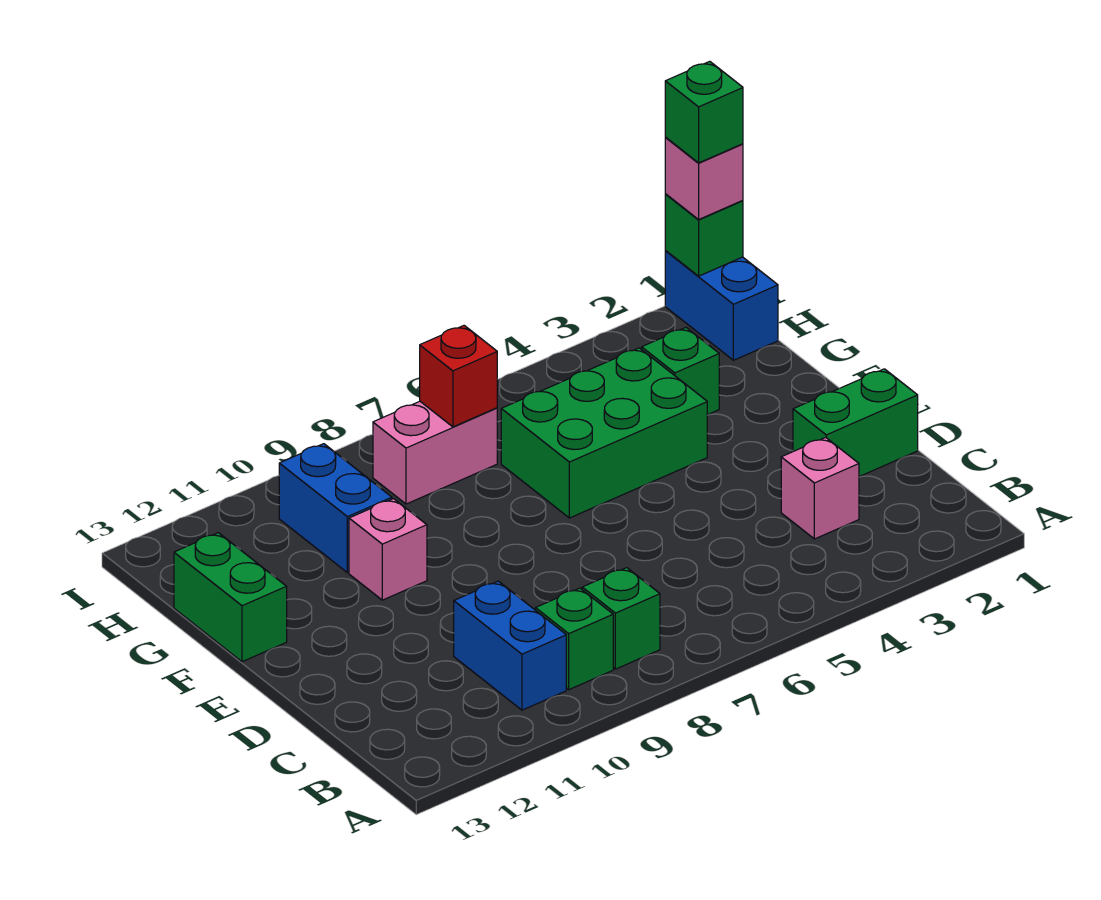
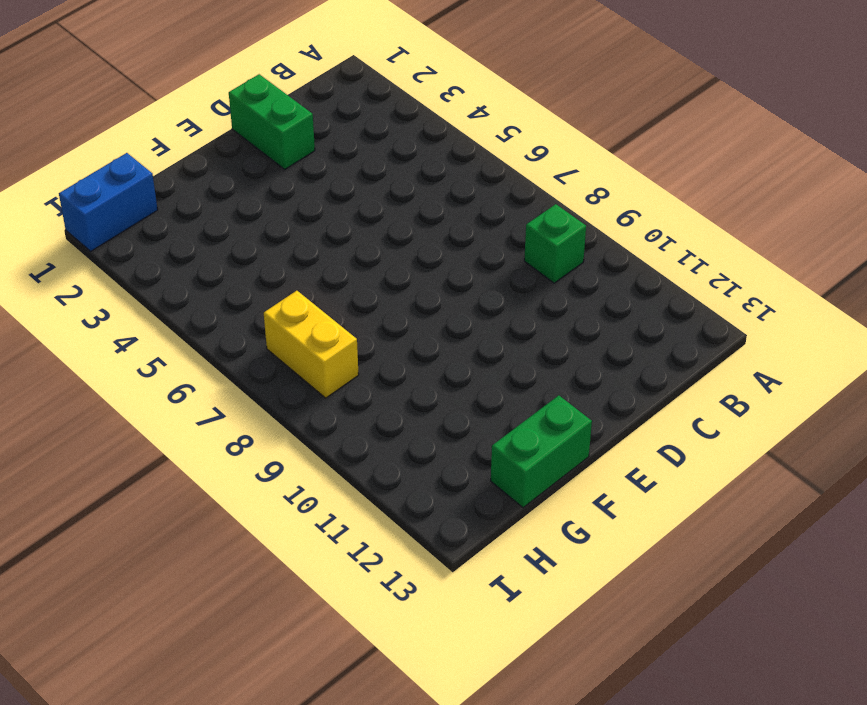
yellow brick H7:H8 level 1 -> pink brick H7:H8 level 1
none -> green brick B8 level 1
none -> blue brick B10:C10 level 1
none -> pink brick C3 level 1

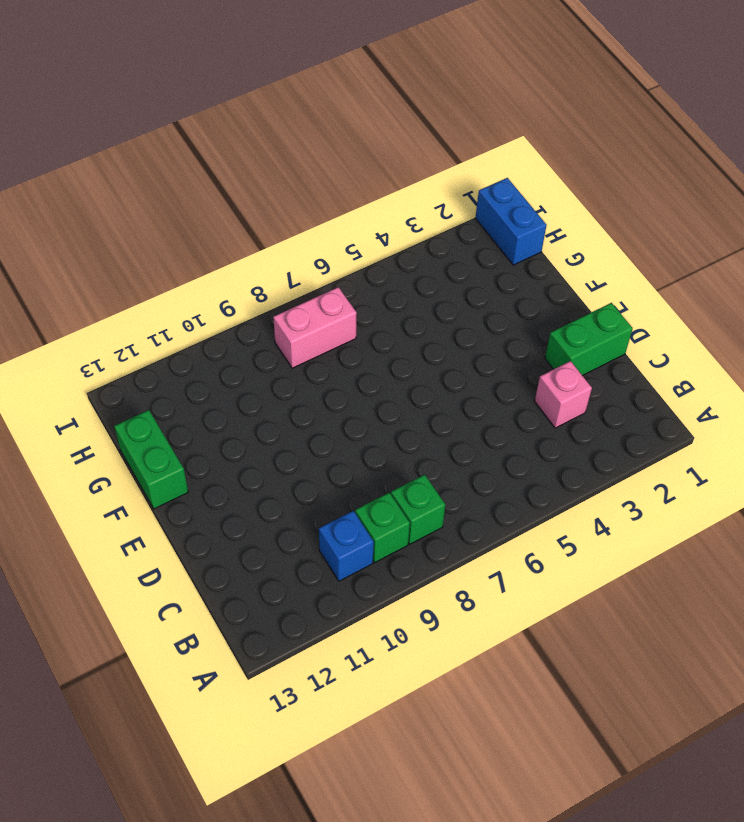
blue brick B10 level 1 -> blue brick B10:C10 level 1
none -> green brick F4:G6 level 1
none -> pink brick F10 level 1
none -> green brick G3 level 1

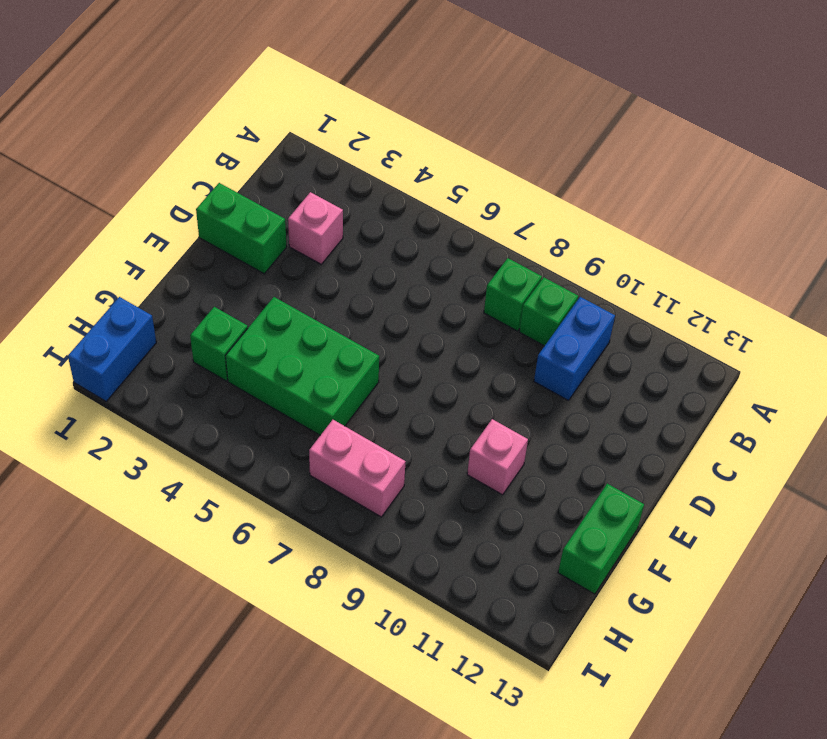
none -> blue brick G10:H10 level 1
none -> red brick H7 level 2
none -> green brick I1 level 2

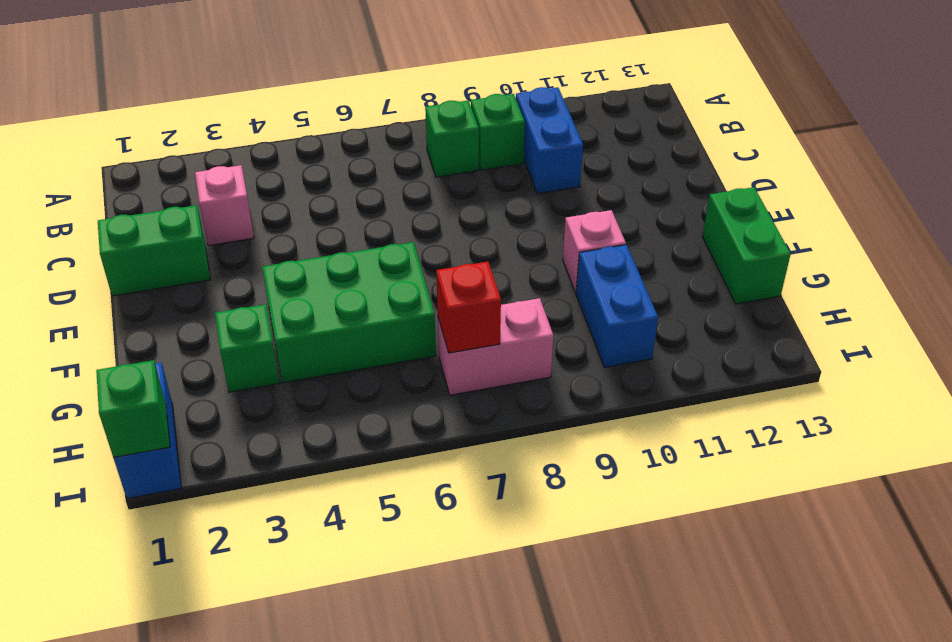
none -> pink brick I1 level 3
none -> green brick I1 level 4

